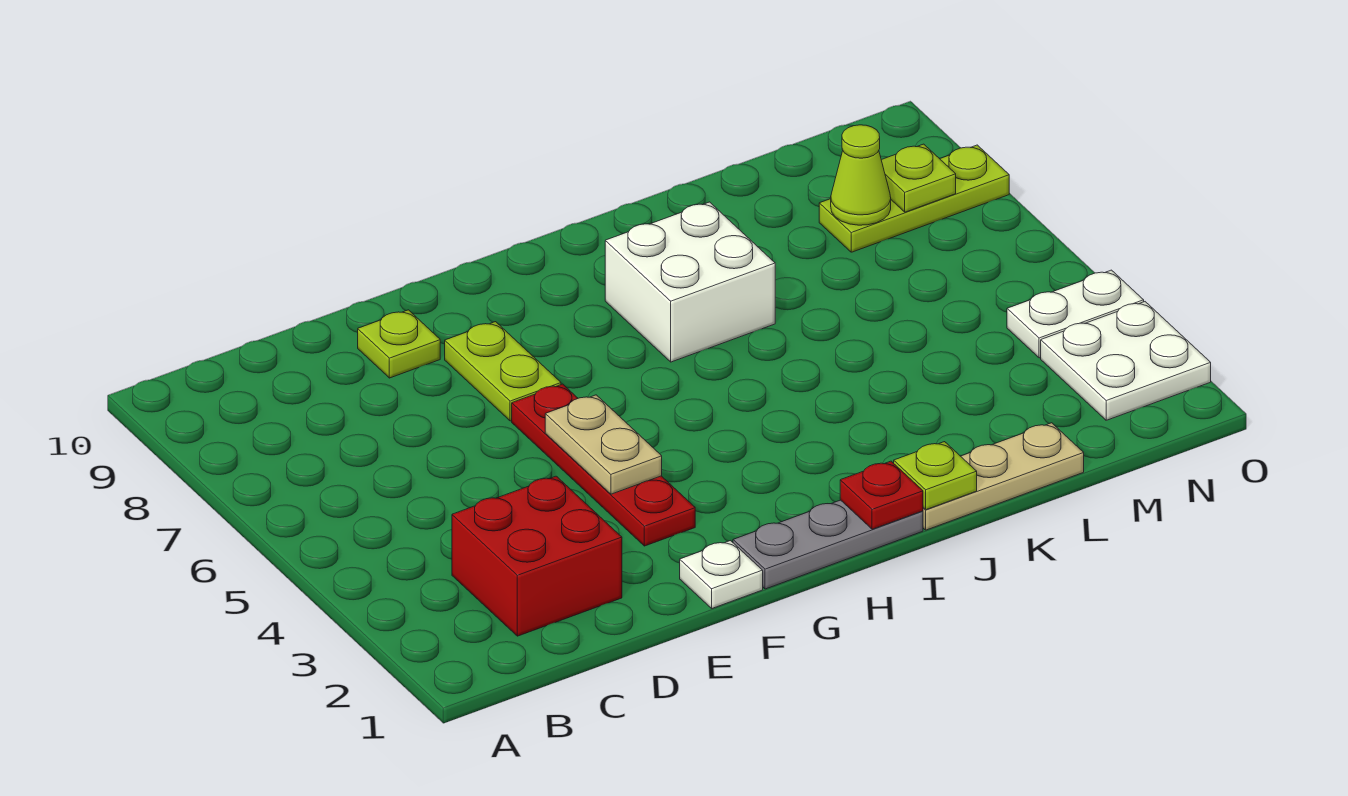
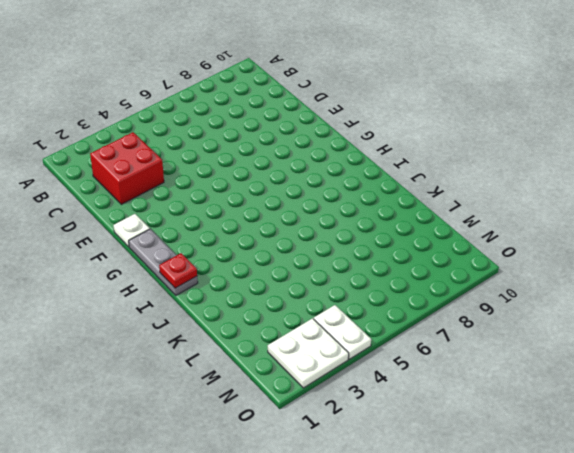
none -> lime plate E9 level 1
none -> red plate F3:F6 level 1
none -> lime plate F7:F8 level 1

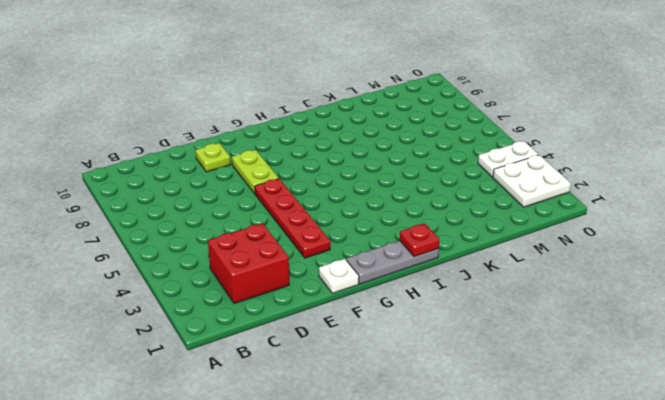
none -> white brick I7:J8 level 1
none -> tan plate J1:L1 level 1
none -> lime plate M8:O8 level 1

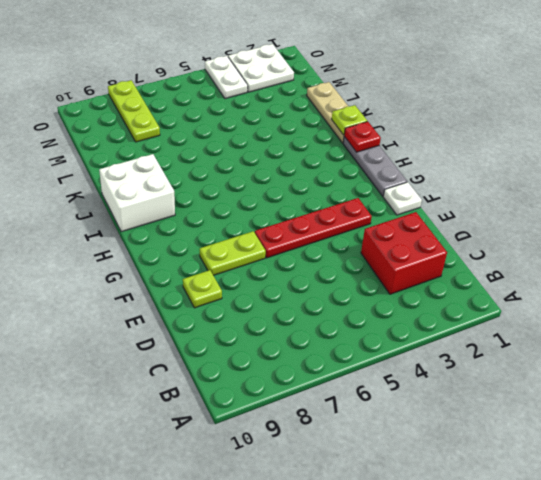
white brick I9:J10 level 1 -> white brick I7:J8 level 1
none -> tan plate F4:F5 level 2
none -> lime cone M8 level 2
none -> lime plate N8 level 2

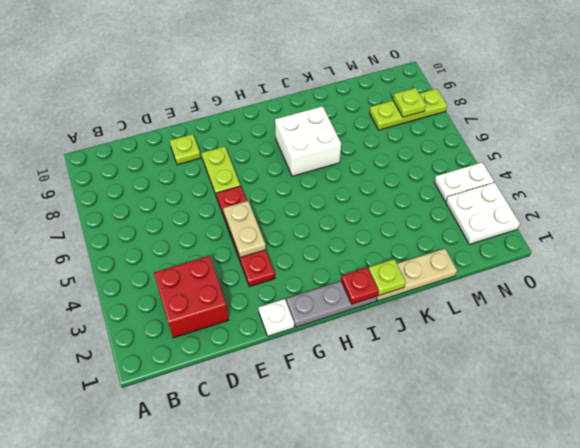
none -> lime cone M8 level 2

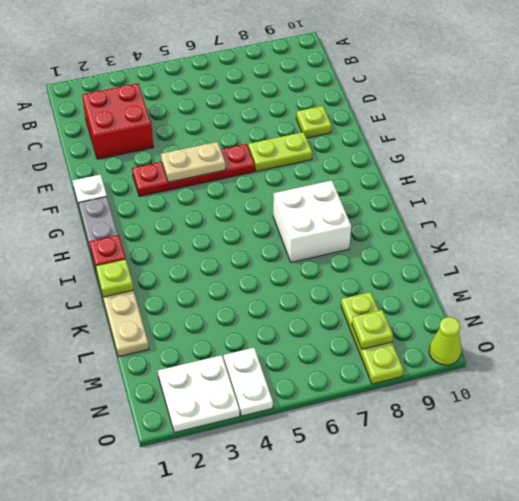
lime cone O10 level 1 -> lime cone M8 level 2

